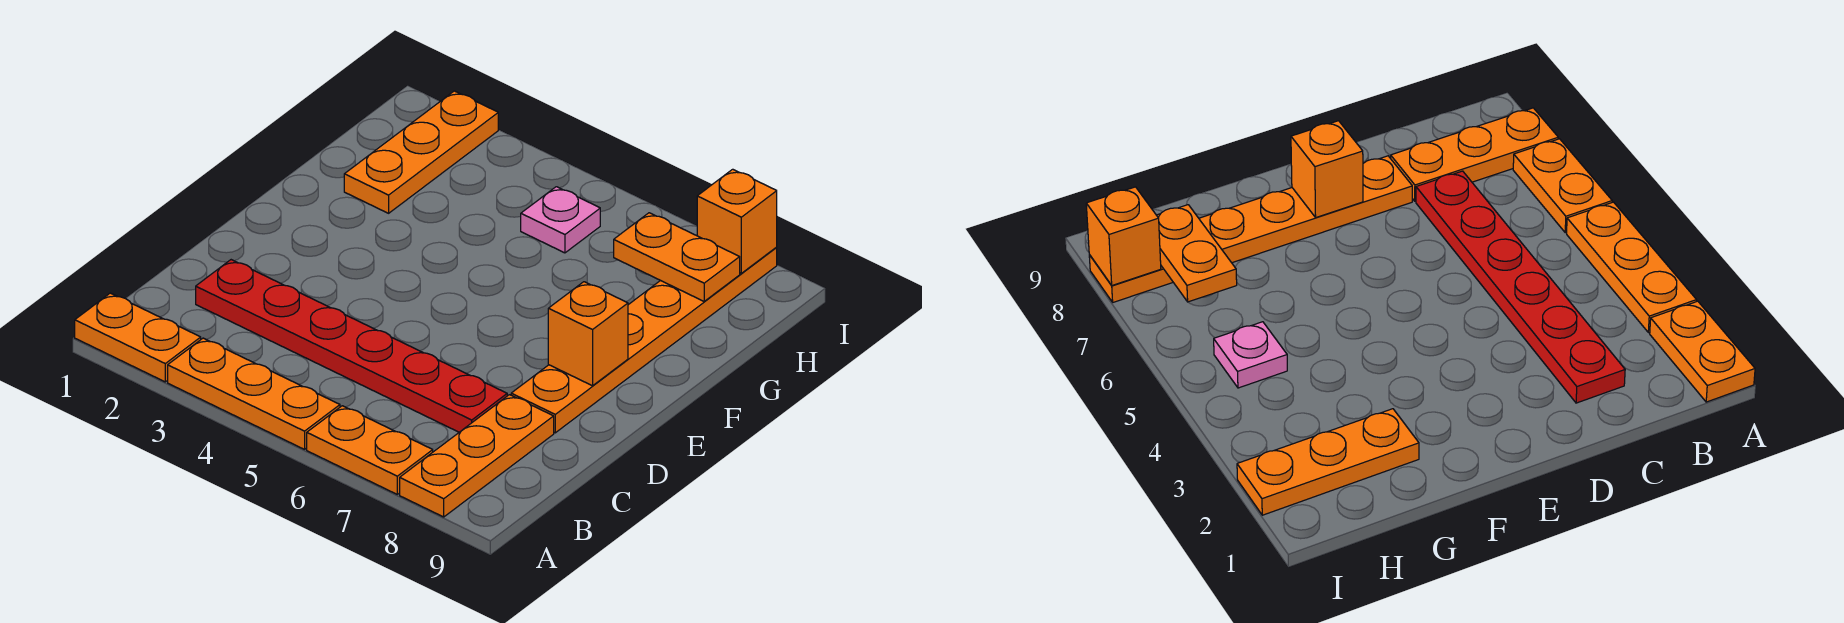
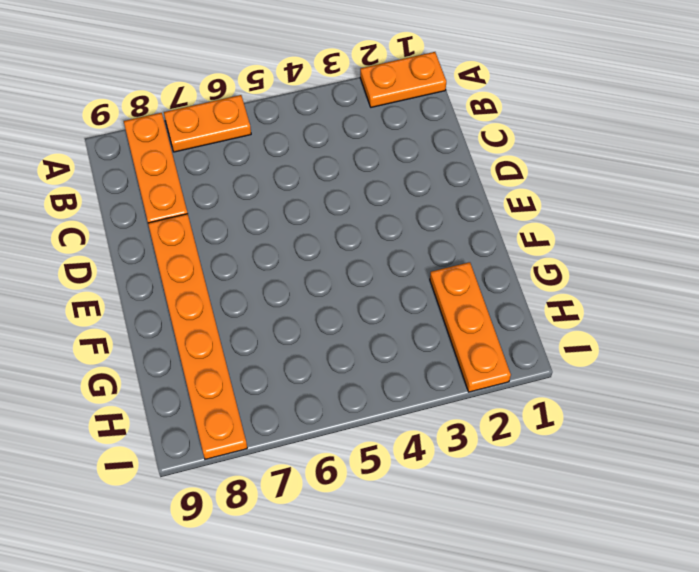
none -> orange plate A3:A5 level 1
none -> red plate C2:C7 level 1

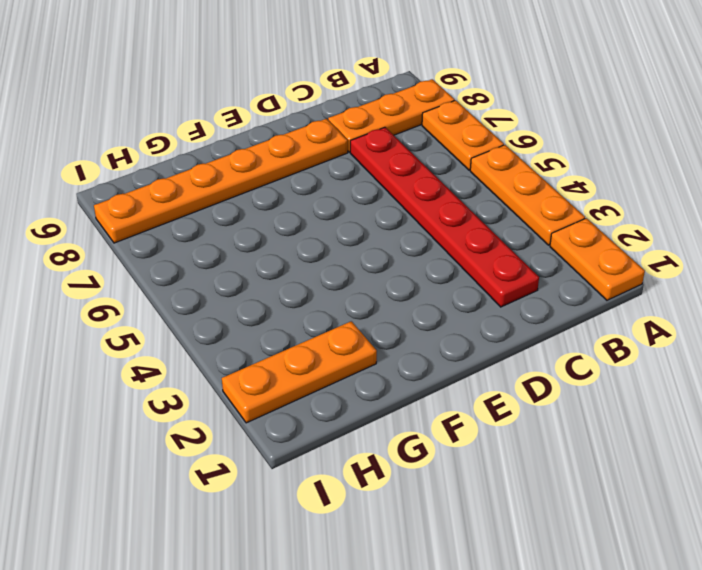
none -> pink plate H5 level 1
none -> orange brick E8 level 2

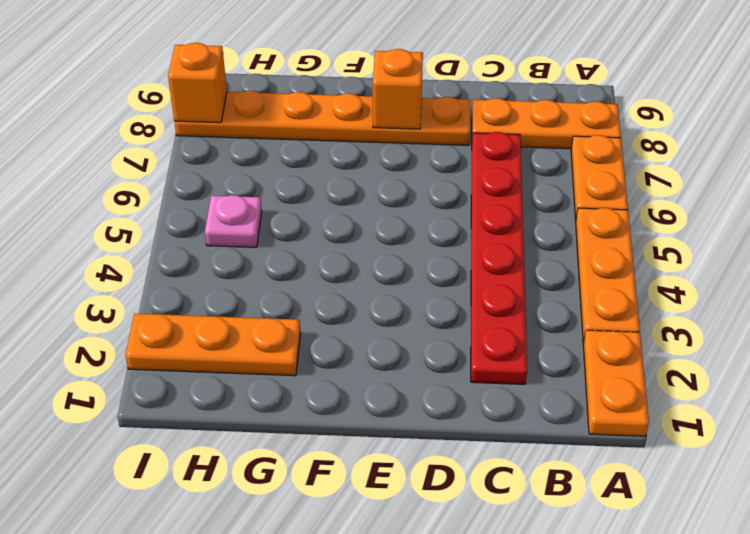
none -> orange plate H7:H8 level 2

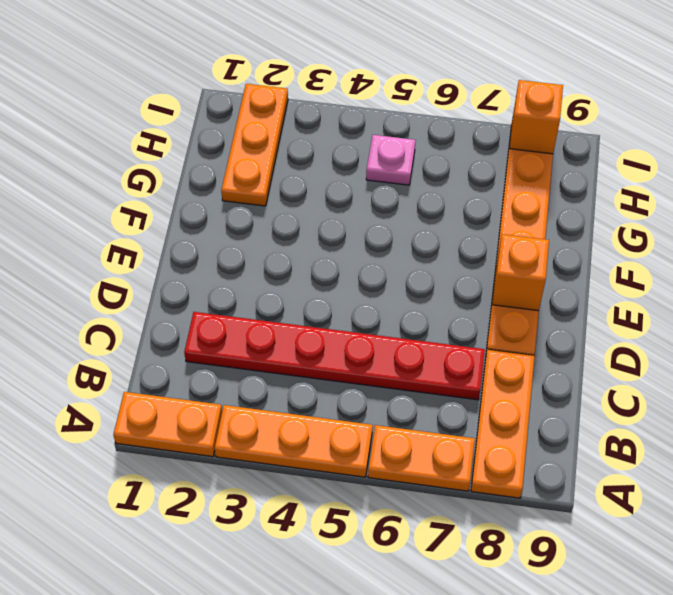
none -> orange plate H7:H8 level 2

